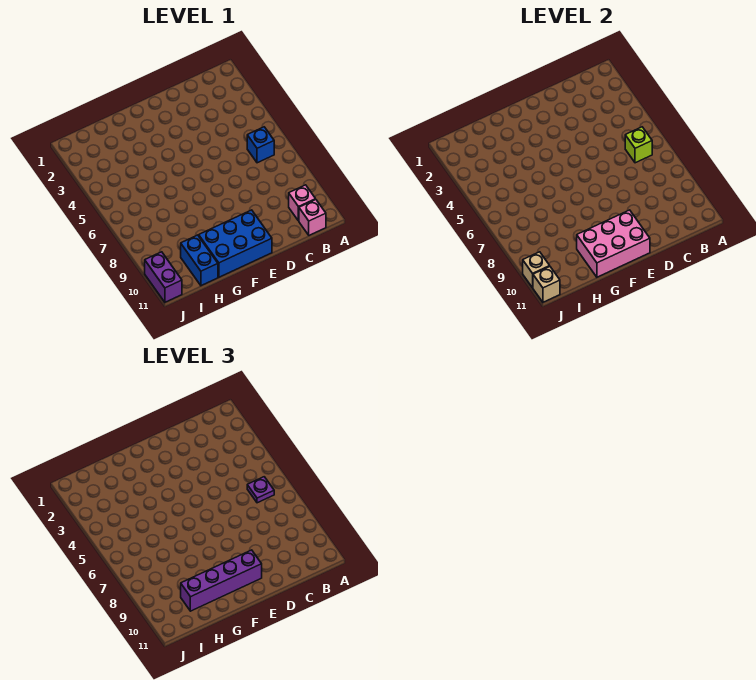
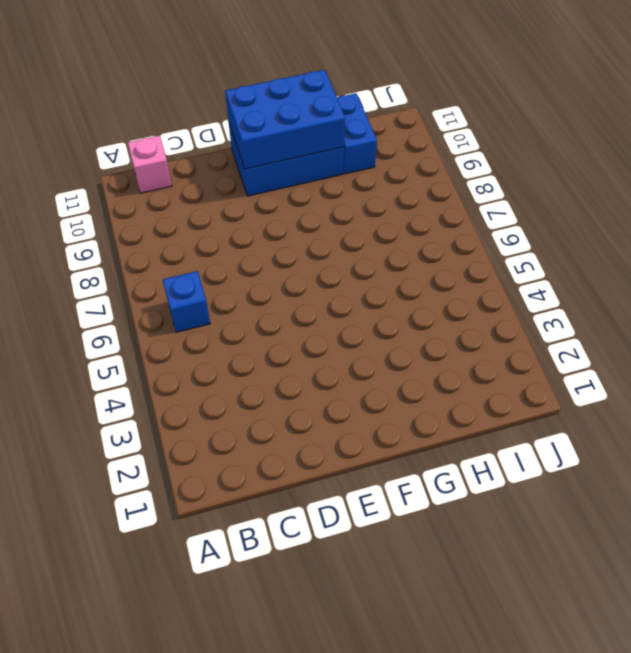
blue brick E10:G11 level 2 -> pink brick E10:G11 level 2
none -> pink brick B10 level 1
none -> purple brick J10:J11 level 1
none -> lime brick B6 level 2

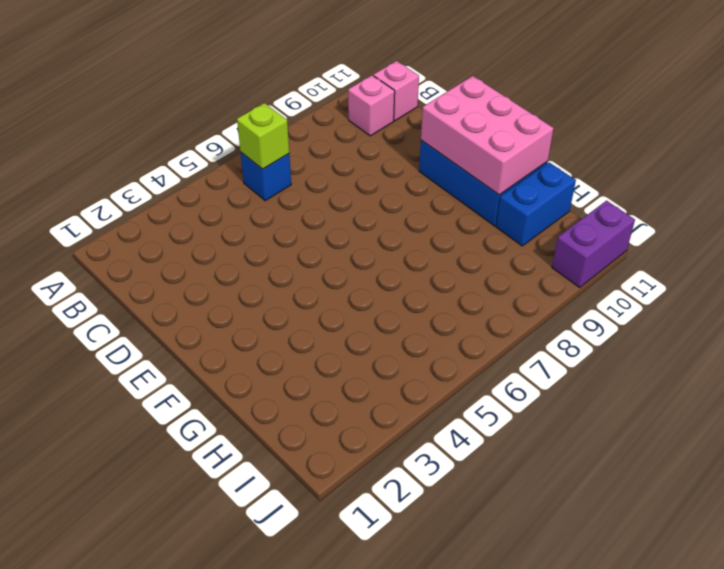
none -> tan brick J10 level 2
none -> tan brick J11 level 2
none -> purple plate B6 level 3

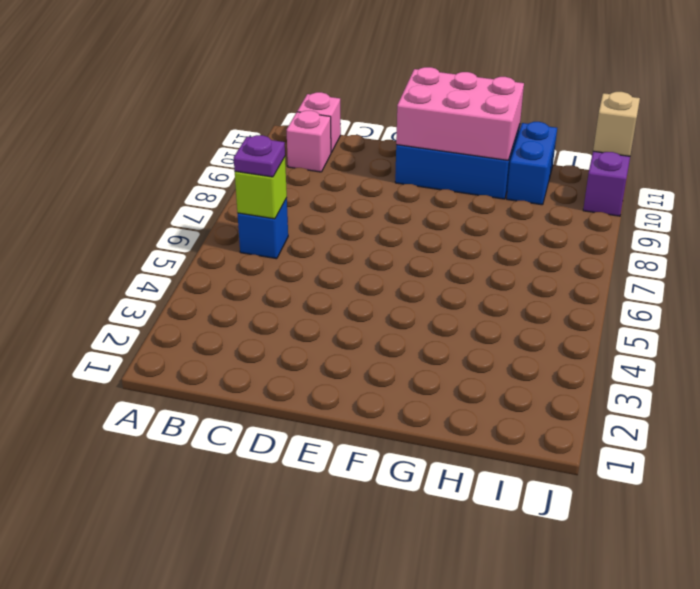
none -> tan brick J10 level 2
none -> purple brick E10:H10 level 3

